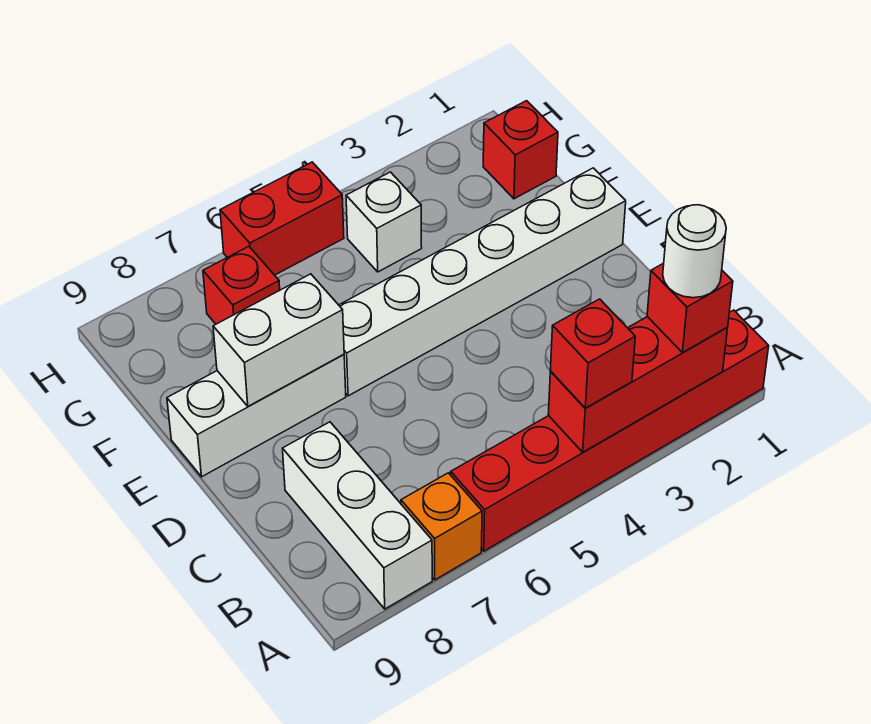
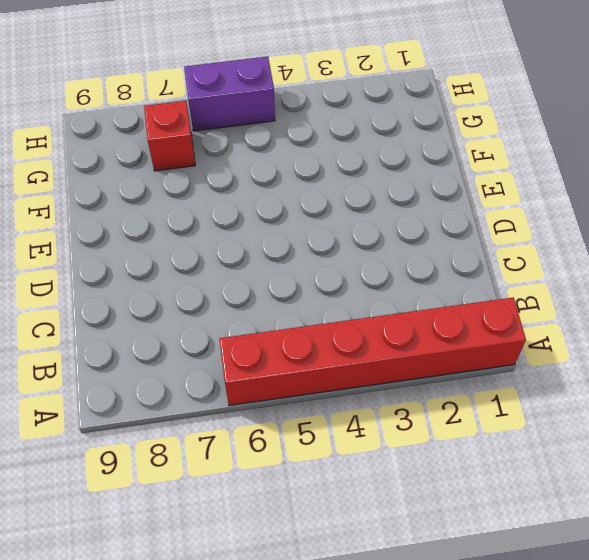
purple brick H5:H6 level 1 -> red brick H5:H6 level 1
none -> orange brick A7 level 1
none -> white brick A8:C8 level 1
none -> white brick E1:E6 level 1

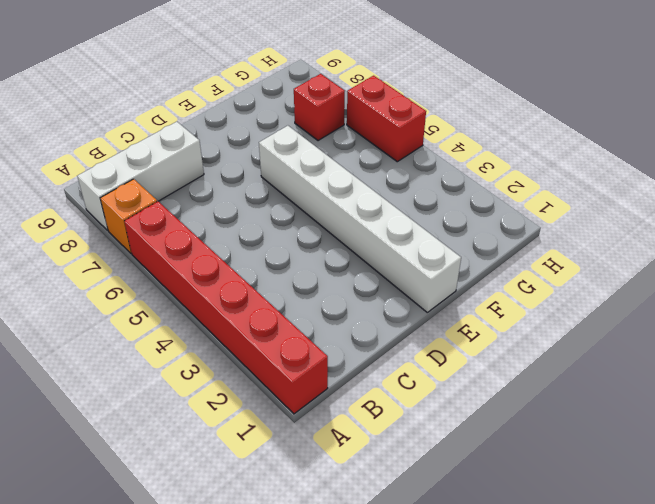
none -> white brick E7:E9 level 1
none -> red brick G1 level 1
none -> white brick G4 level 1

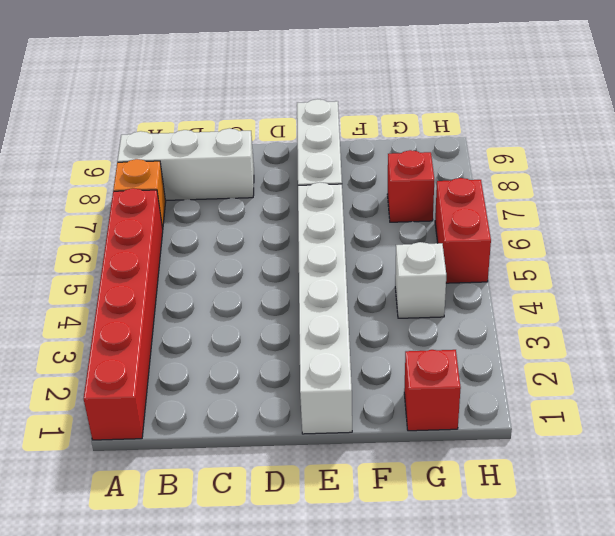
none -> red brick A2:A4 level 2
none -> white brick E7:E8 level 2
none -> red brick A2 level 3

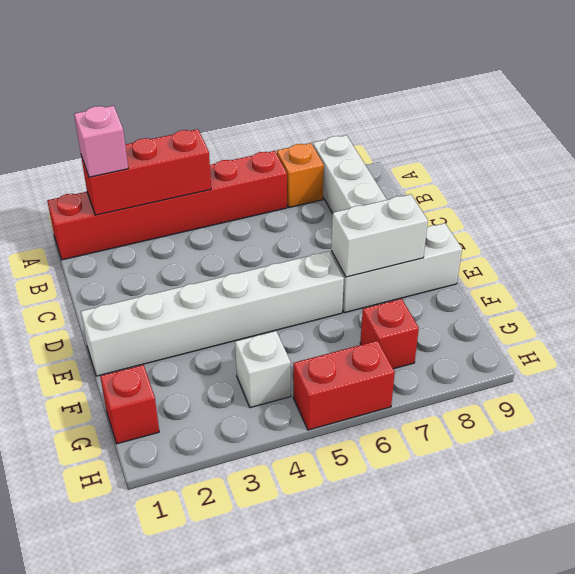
pink brick A2 level 3 -> red brick A2 level 3
none -> red brick A4 level 3
none -> white round brick A2 level 4

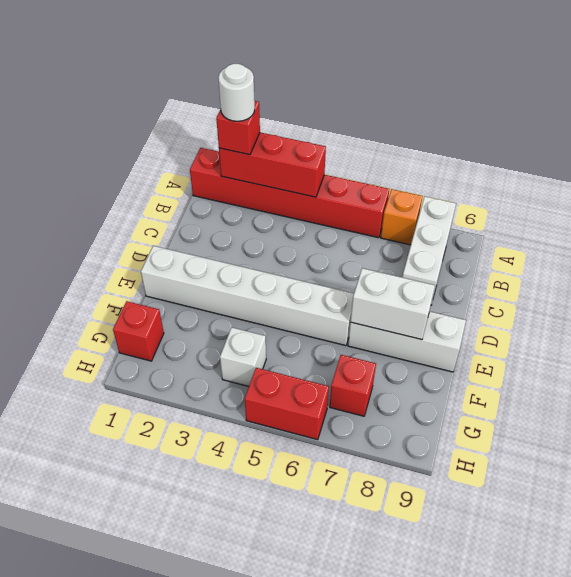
none -> red brick A4 level 3

